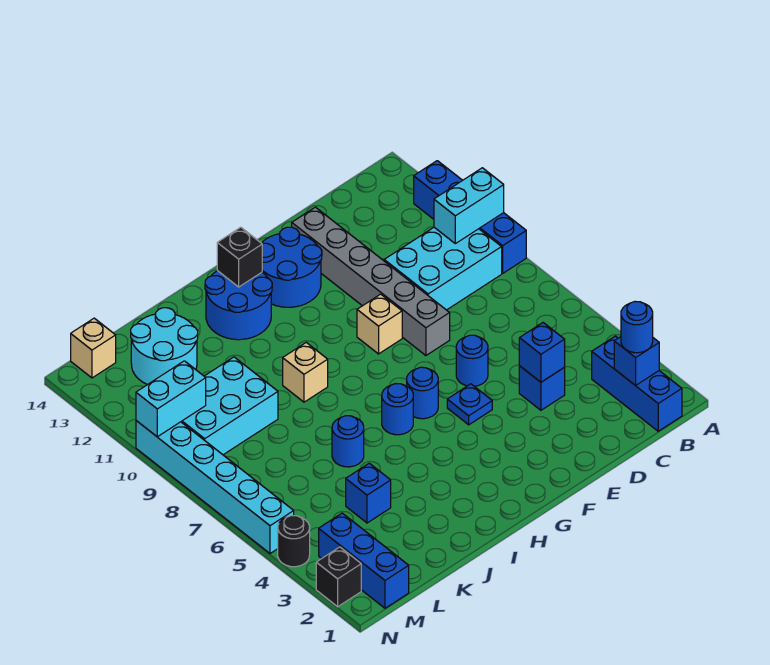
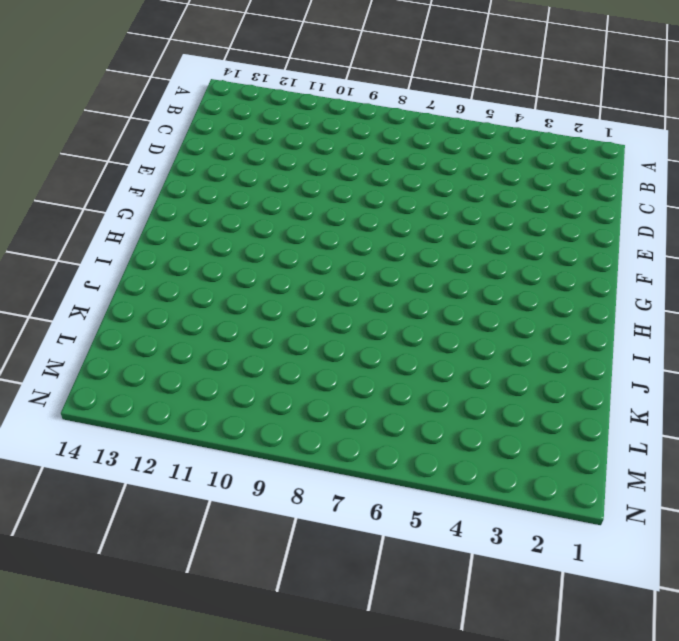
none -> blue brick A9:A12 level 1
none -> blue brick B1:B3 level 1
none -> cyan brick B9:D10 level 1

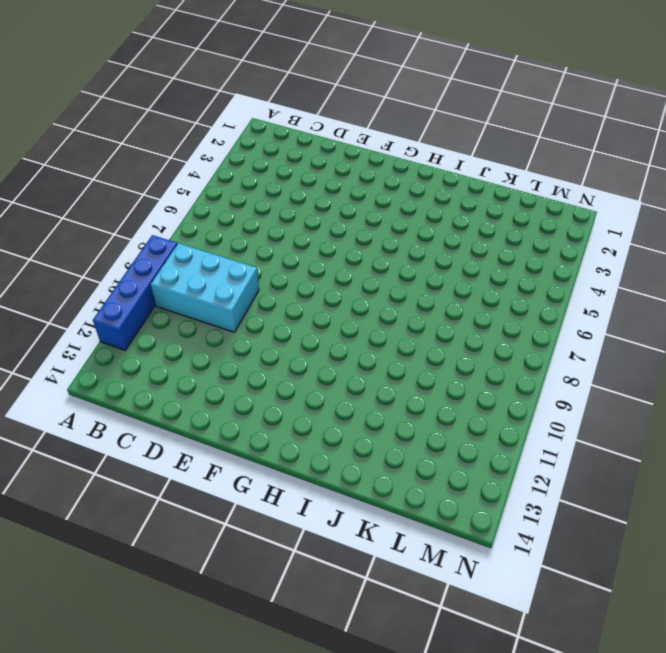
none -> blue brick B1:B3 level 1
none -> blue brick D4 level 1
none -> blue round brick E6 level 1

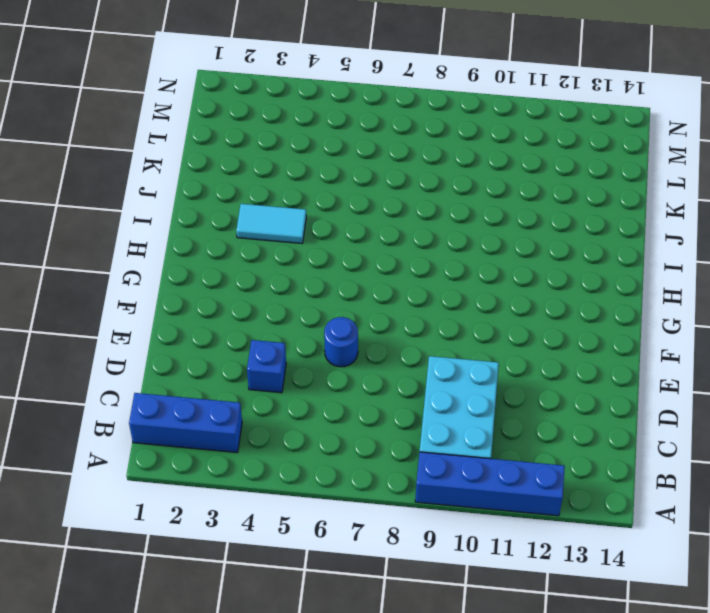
cyan tile I3:I4 level 1 -> none
none -> grey brick E8:E13 level 1
none -> blue plate F5 level 1
none -> tan brick F9 level 1

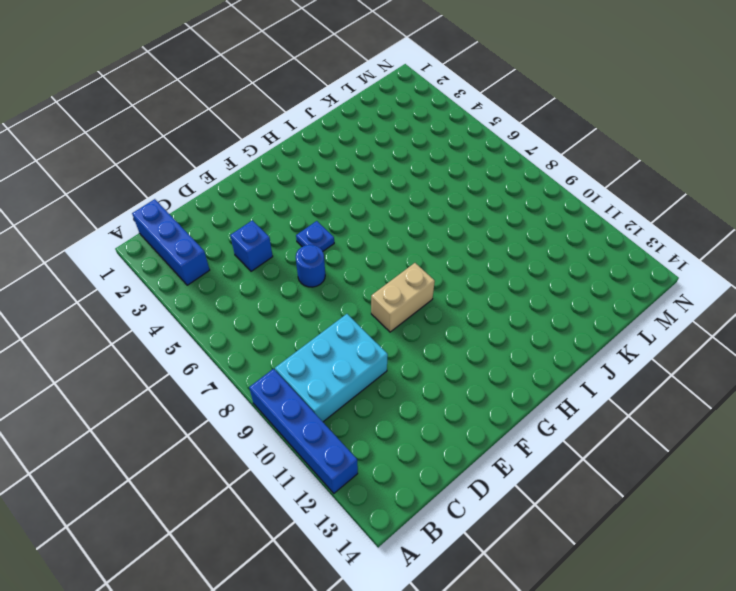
tan brick F9:G9 level 1 -> tan brick F9 level 1
none -> grey brick E8:E13 level 1
none -> blue round brick F12:G13 level 1
none -> blue round brick G6 level 1

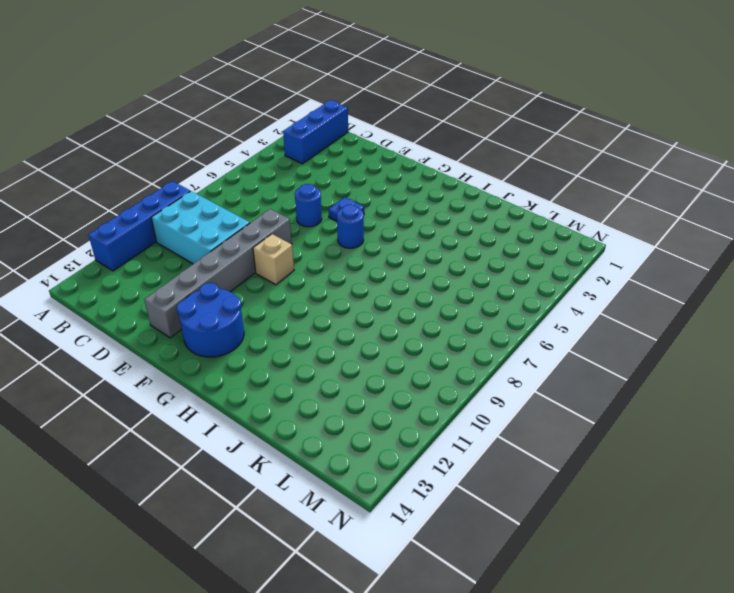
none -> blue brick D4 level 1
none -> blue round brick H6 level 1
none -> blue round brick H12:I13 level 1

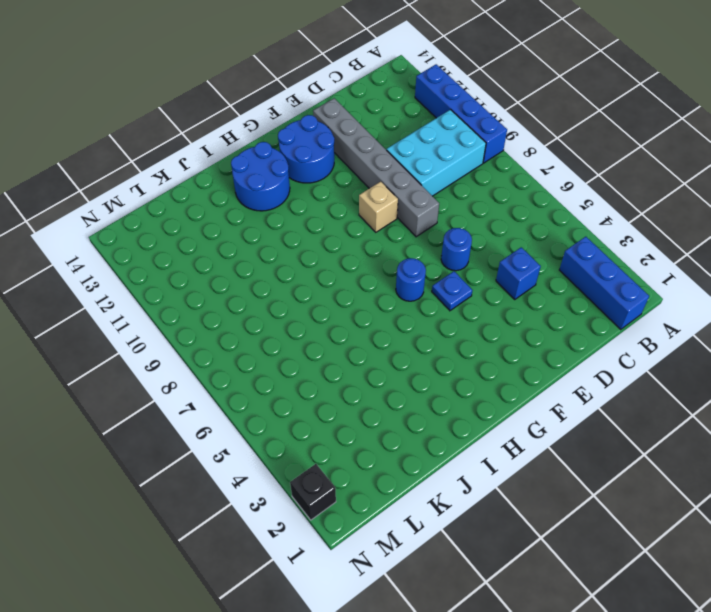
none -> blue round brick H6 level 1
none -> tan brick I9 level 1
none -> blue round brick J6 level 1

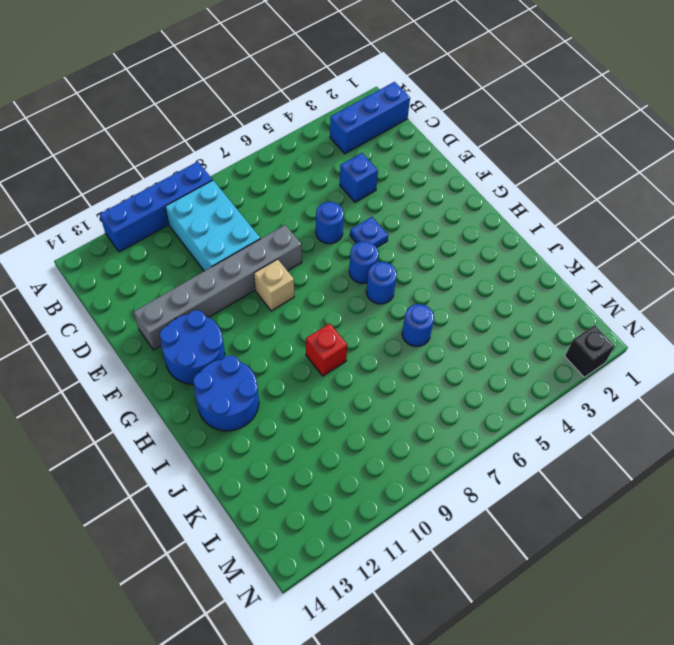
red brick I9 level 1 -> tan brick I9 level 1
none -> blue brick K4 level 1
none -> cyan brick K9:M10 level 1
none -> cyan round brick K12:L13 level 1

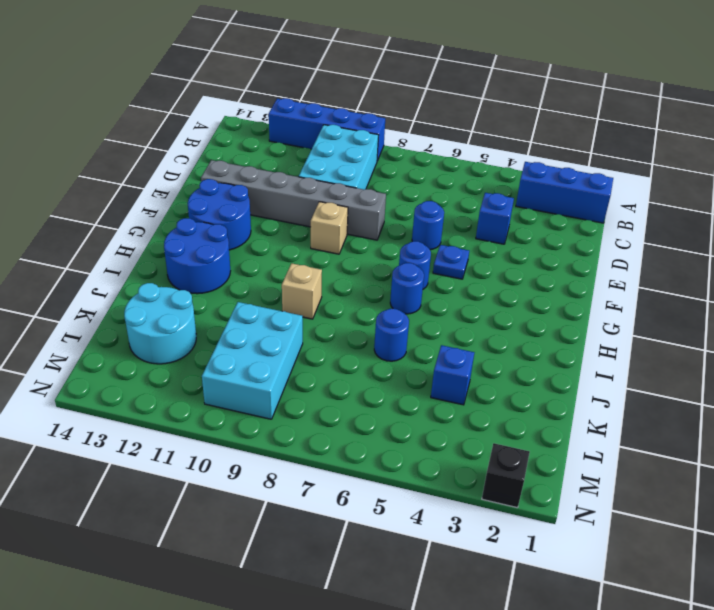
none -> blue brick M1:M3 level 1
none -> tan brick M14 level 1
none -> black round brick N4 level 1

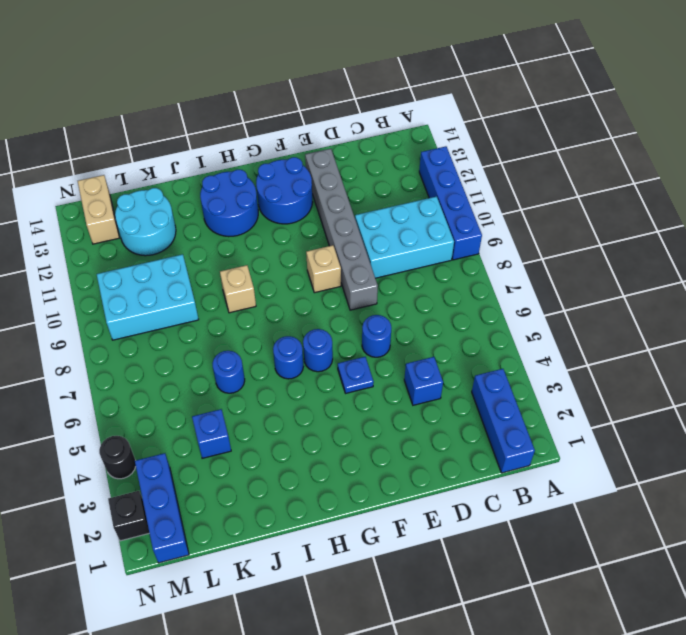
tan brick M13:M14 level 1 -> tan brick M14 level 1
none -> cyan brick N5:N10 level 1
none -> cyan brick A10:B10 level 2
none -> blue brick B2 level 2

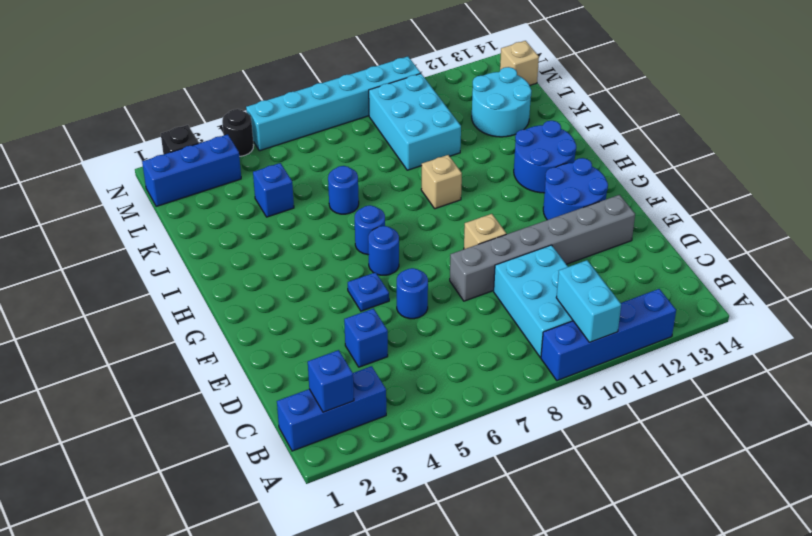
none -> blue brick D4 level 2
none -> black brick H13 level 2
none -> cyan brick M10:N10 level 2

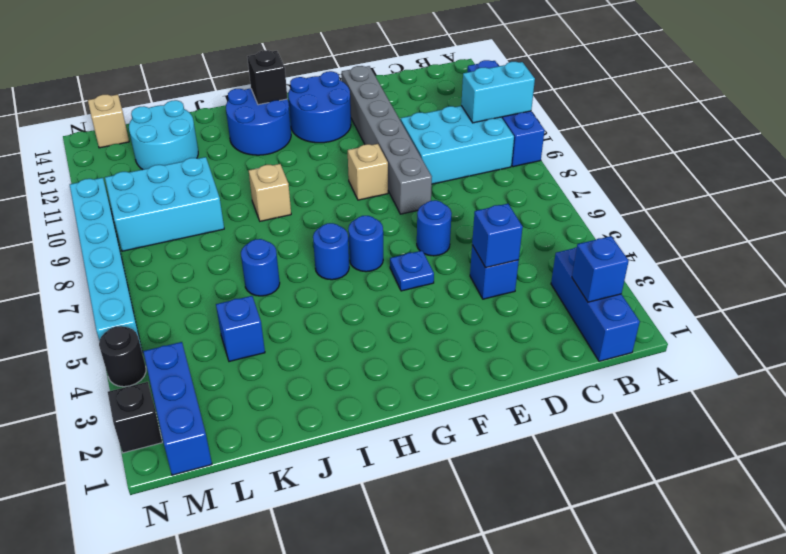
none -> cyan brick M10:N10 level 2
none -> blue round brick B2 level 3

